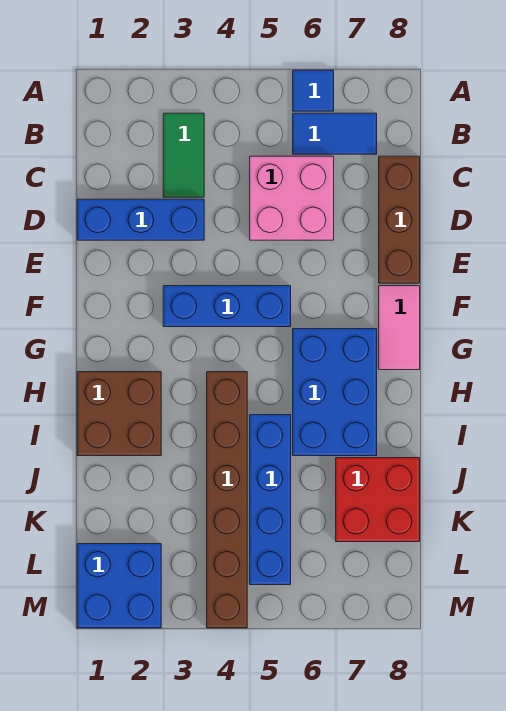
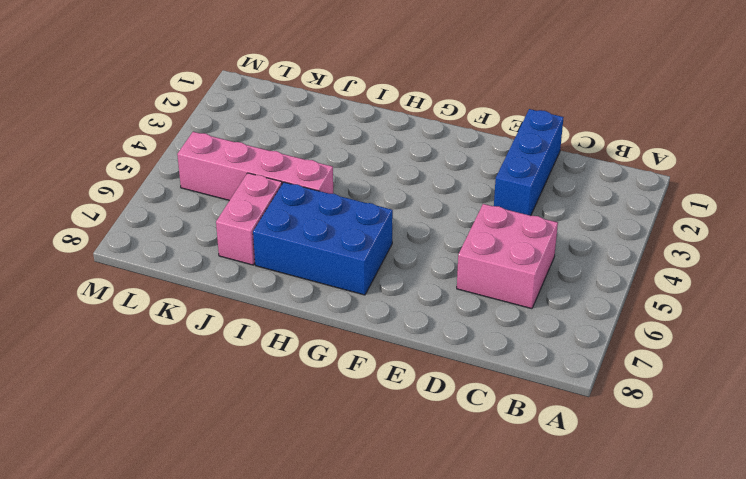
pink brick I5:L5 level 1 -> blue brick I5:L5 level 1
pink brick J6:J7 level 1 -> red brick J7:K8 level 1
none -> blue tile A6 level 1
none -> green tile B3:C3 level 1
none -> blue tile B6:B7 level 1

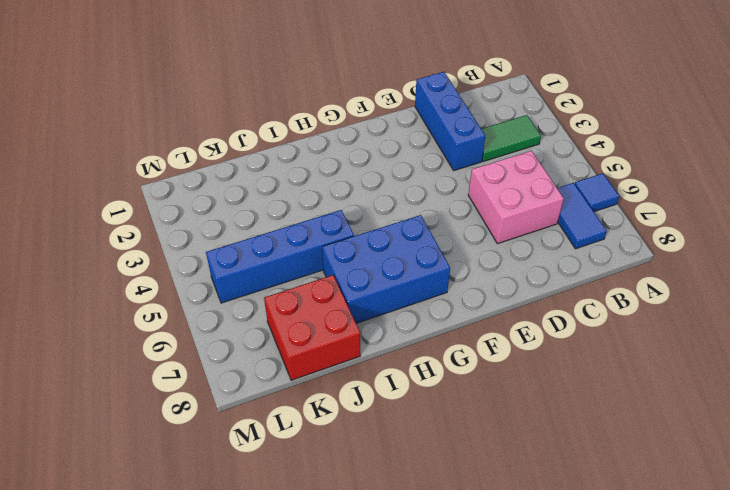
none -> brown brick C8:E8 level 1
none -> blue brick F3:F5 level 1
none -> pink tile F8:G8 level 1

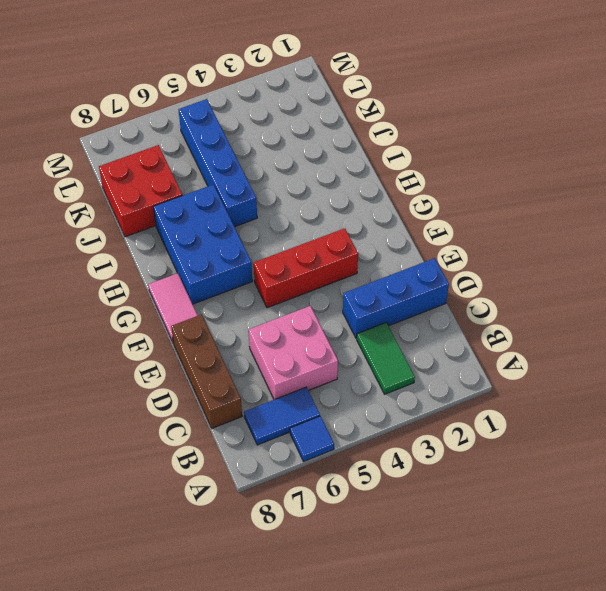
red brick F3:F5 level 1 -> blue brick F3:F5 level 1
none -> brown brick H1:I2 level 1
none -> brown brick H4:M4 level 1
none -> blue brick L1:M2 level 1

